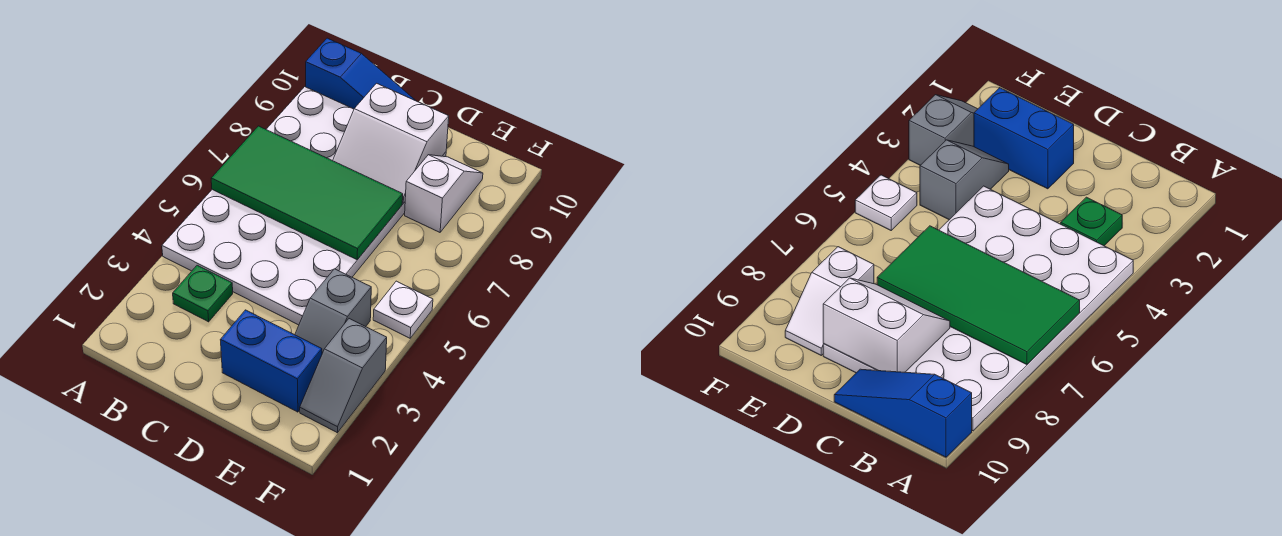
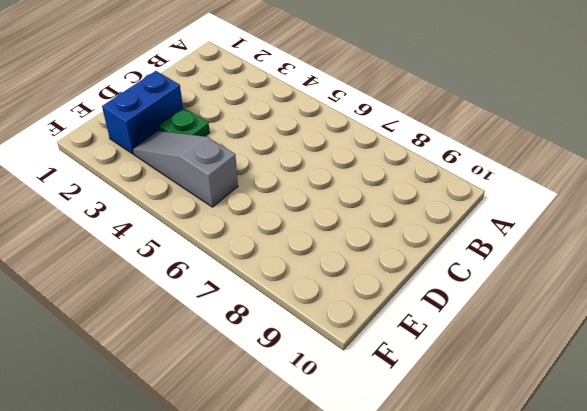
green plate D3 level 1 -> green plate B3 level 1
grey slope E3:E5 level 1 top 5 -> grey slope E3:E4 level 1 top 4
none -> white plate A4:D9 level 1
none -> blue slope A10:C10 level 1 top A

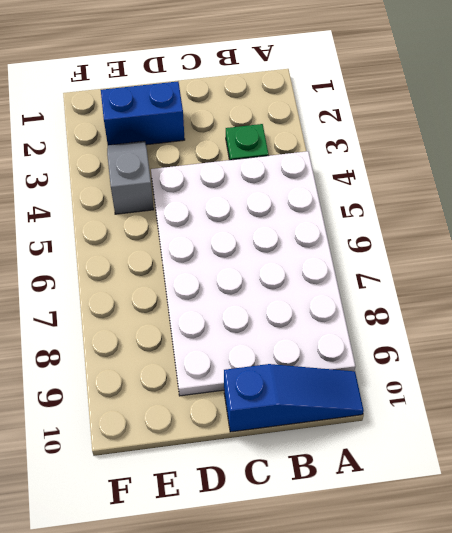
blue slope A10:C10 level 1 top C -> blue slope A10:C10 level 1 top A
none -> white slope E8:E9 level 1 top 8
none -> grey slope F2:F3 level 1 top 3

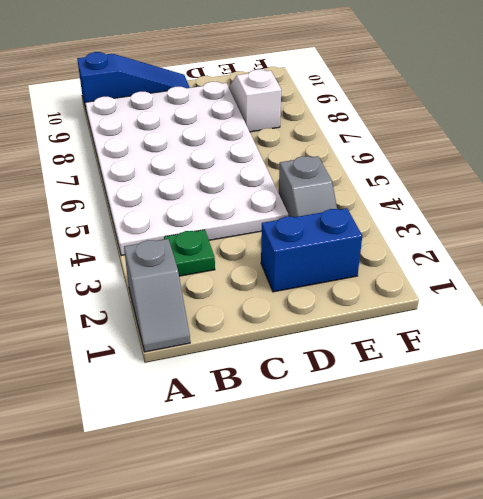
grey slope A1:A2 level 1 top 2 -> grey slope F2:F3 level 1 top 3
none -> white plate F5 level 1
none -> green tile A6:D7 level 2

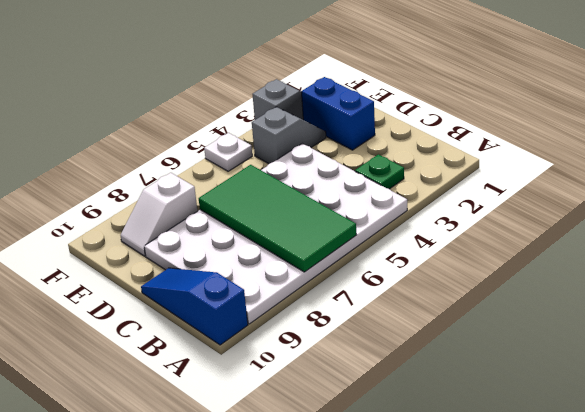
none -> white slope C8:D9 level 2 top 9

